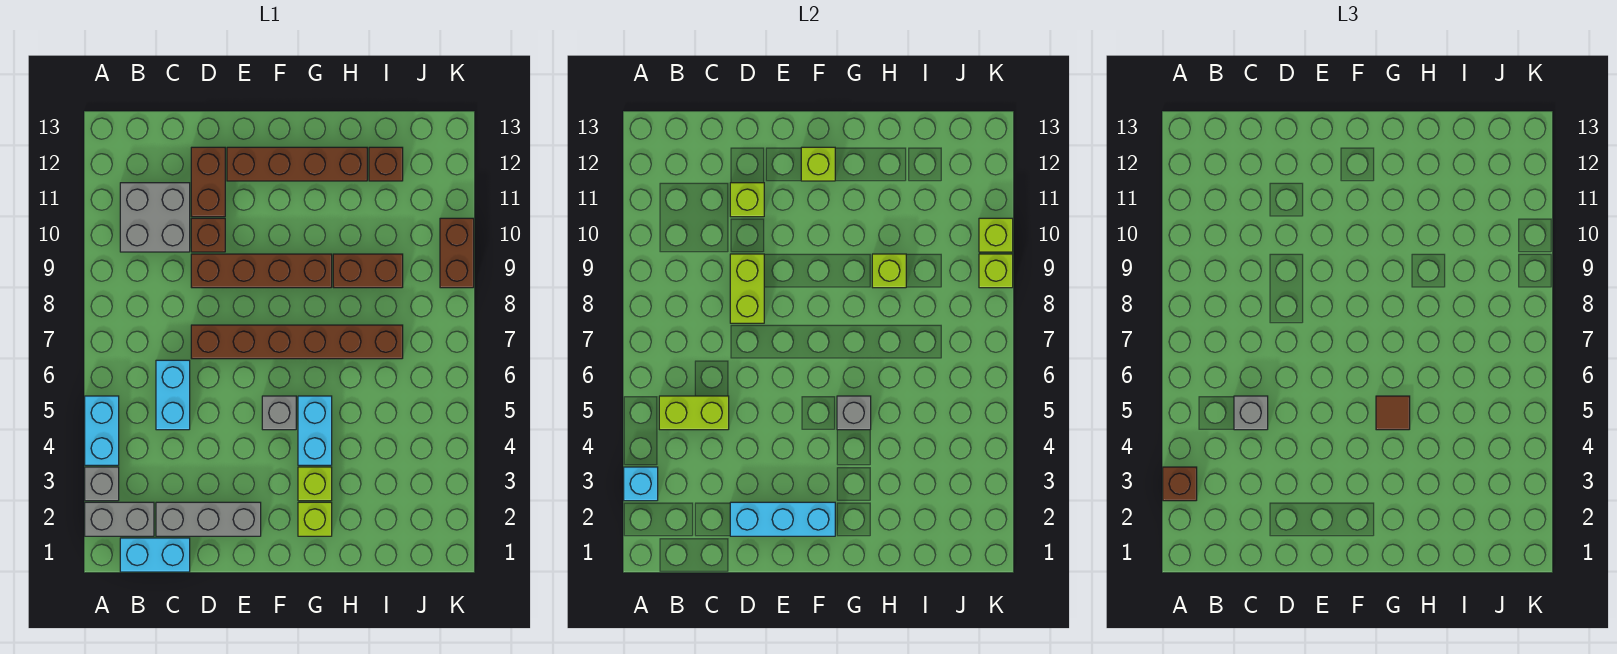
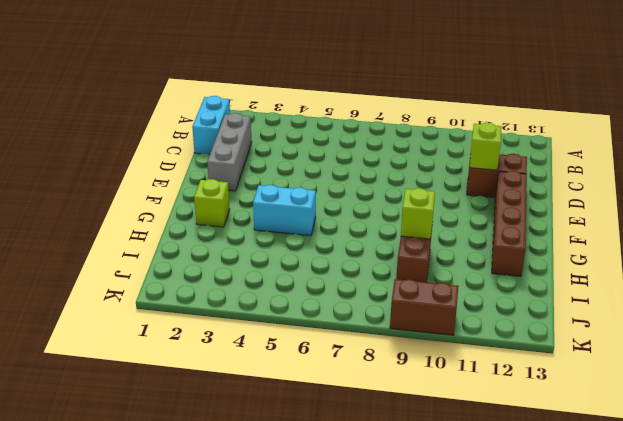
none -> grey brick A2:B2 level 1
none -> grey brick A3 level 1
none -> cyan brick A4:A5 level 1
none -> grey brick B10:C11 level 1

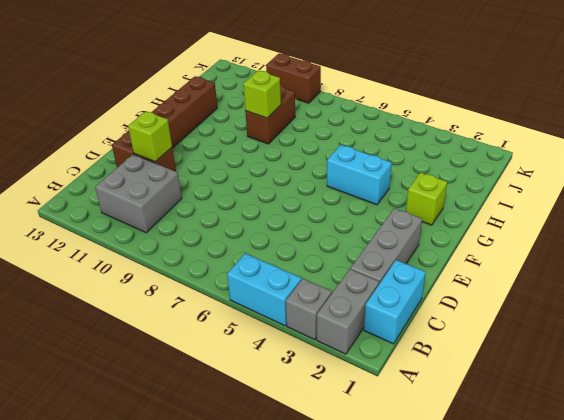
none -> cyan brick C5:C6 level 1
none -> brown brick D7:I7 level 1
none -> brown brick D9:G9 level 1
none -> brown brick D10 level 1

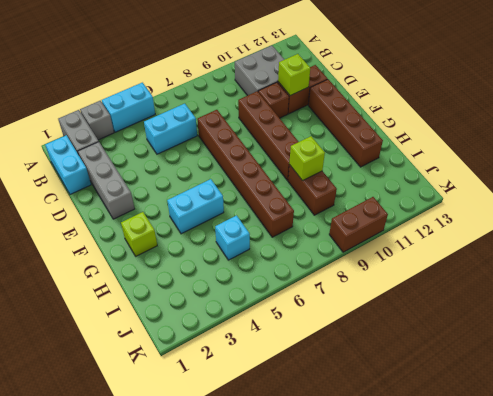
cyan brick I5 level 1 -> cyan brick A3 level 2
none -> grey brick F5 level 1
none -> lime brick G3 level 1
none -> brown brick I12 level 1
none -> lime brick B5:C5 level 2

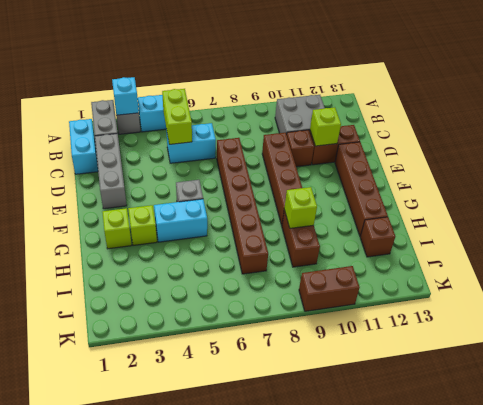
none -> cyan brick D2:F2 level 2
none -> lime brick D8:D9 level 2
none -> lime brick F12 level 2
none -> grey brick G5 level 2

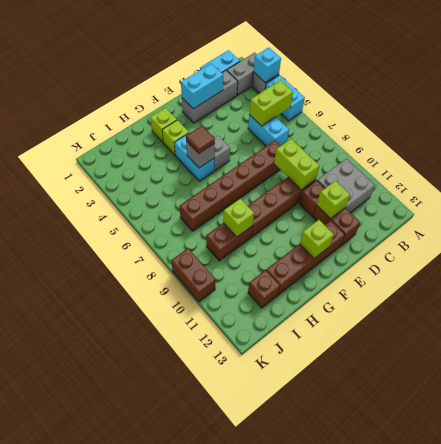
cyan brick D2:E2 level 2 -> cyan brick D2:F2 level 2
none -> lime brick K9 level 2
none -> lime brick K10 level 2
none -> brown brick A3 level 3
none -> grey brick C5 level 3

